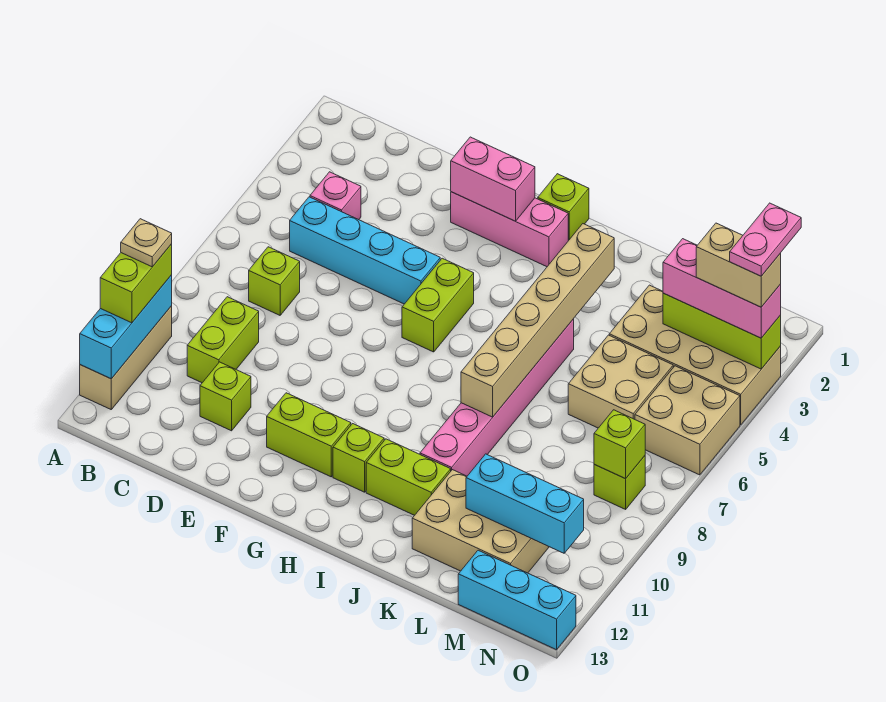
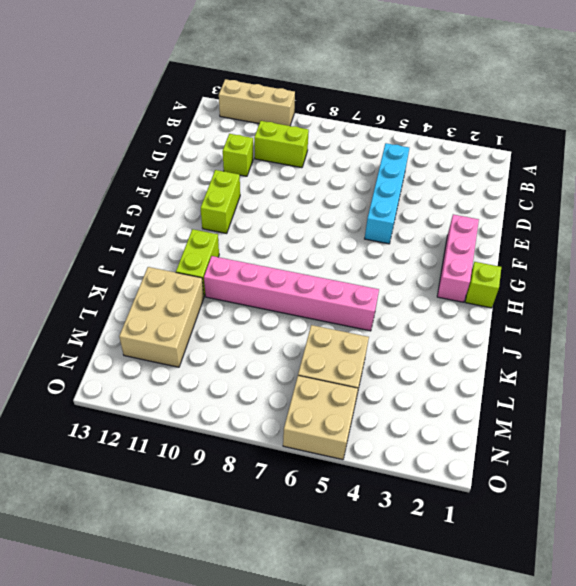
none -> pink brick C4 level 1
none -> lime brick C7 level 1
none -> lime brick G5:G6 level 1
none -> lime brick H11 level 1

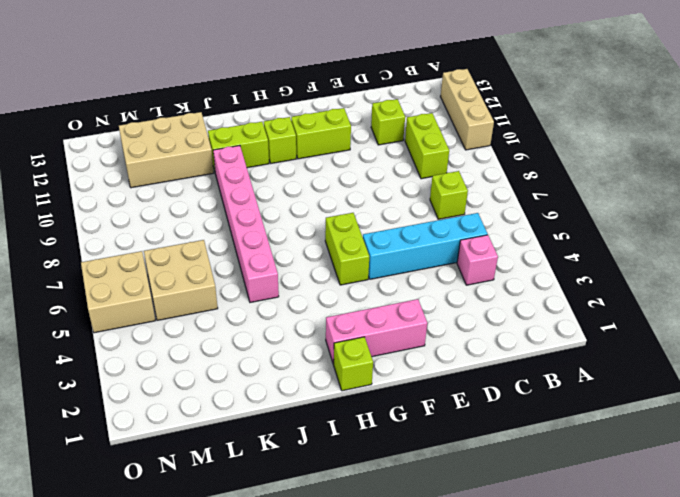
none -> tan brick L3:O4 level 1
none -> cyan brick M13:O13 level 1
none -> lime brick N8 level 1
none -> cyan brick A10:A12 level 2

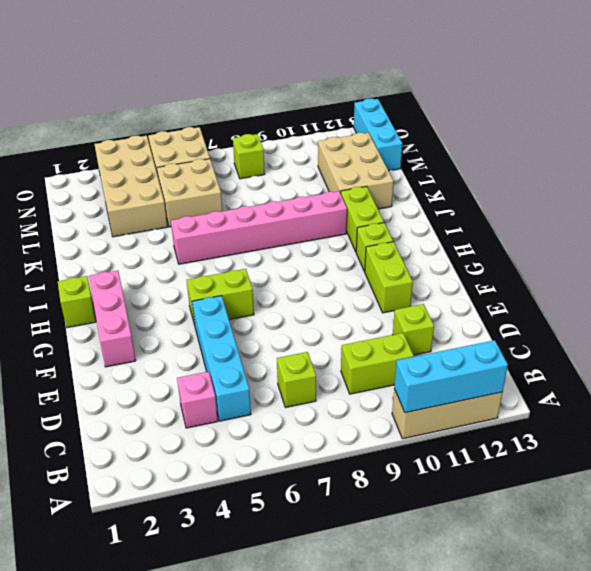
none -> pink brick F2:G2 level 2
none -> tan brick J3:J8 level 2
none -> cyan brick L11:N11 level 2
none -> lime brick M3:O3 level 2

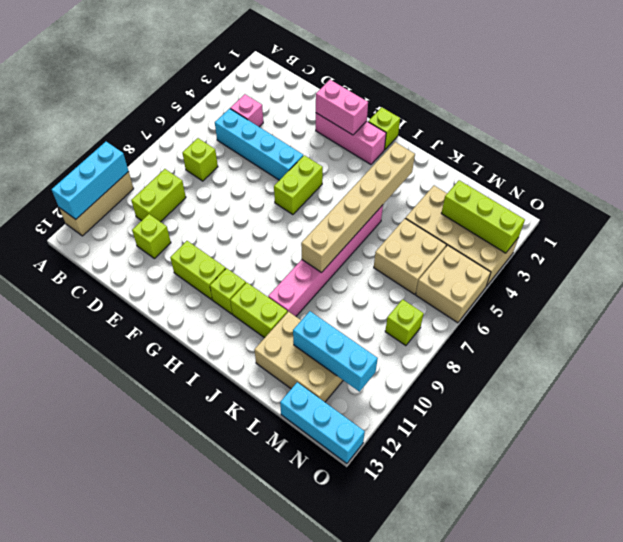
none -> lime brick N8 level 2
none -> lime brick A10:A11 level 3
none -> pink brick M3:O3 level 3
none -> tan plate A10 level 4

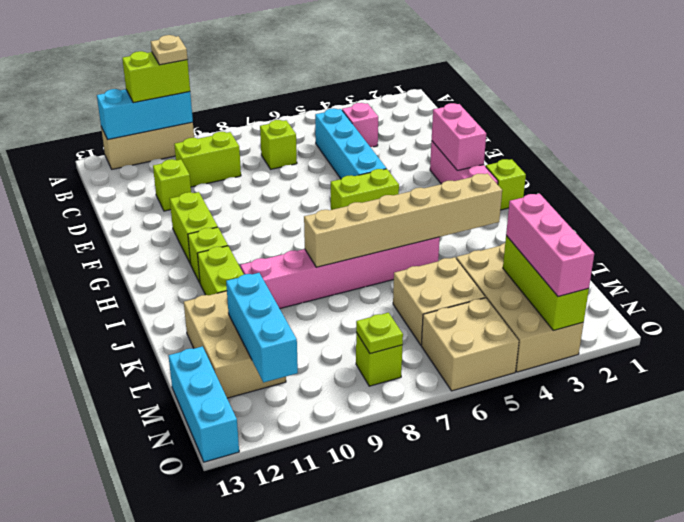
lime plate N8 level 2 -> lime brick N8 level 2
none -> tan brick N3:O3 level 4
none -> pink plate O2:O3 level 5

